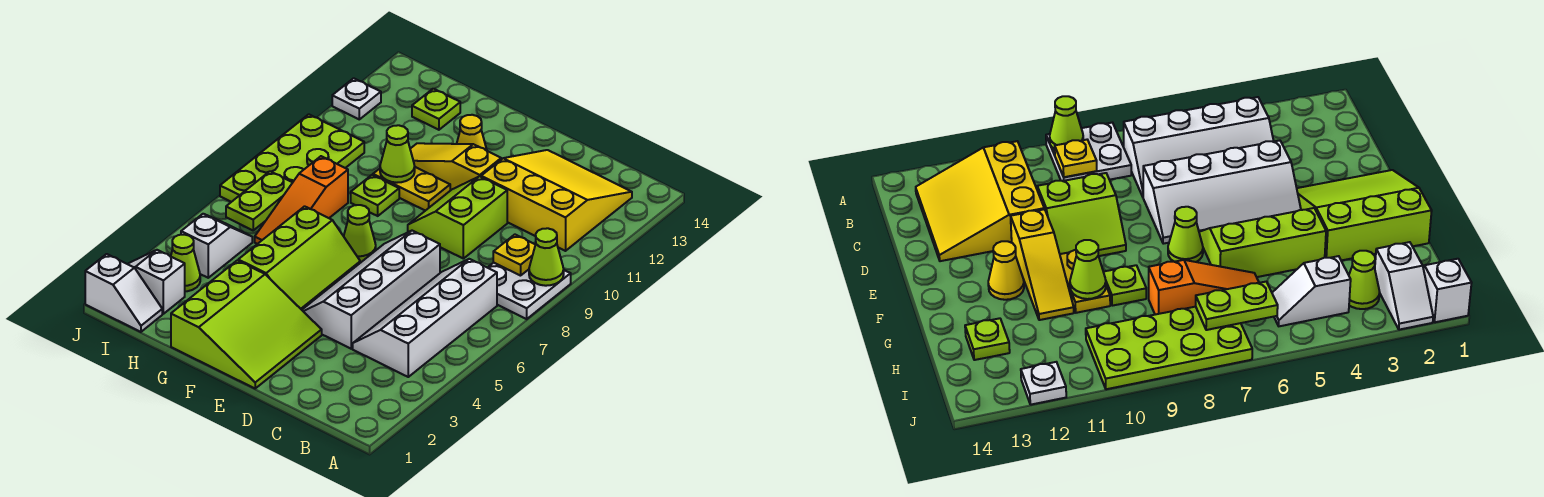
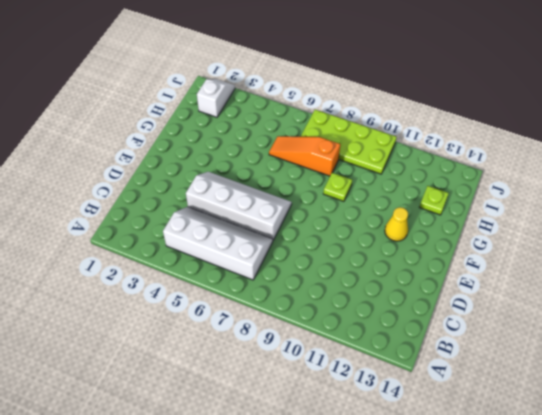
none -> white plate A8:B9 level 1
none -> yellow slope B11:D13 level 1 top 11
none -> lime slope D9:E10 level 1 top D

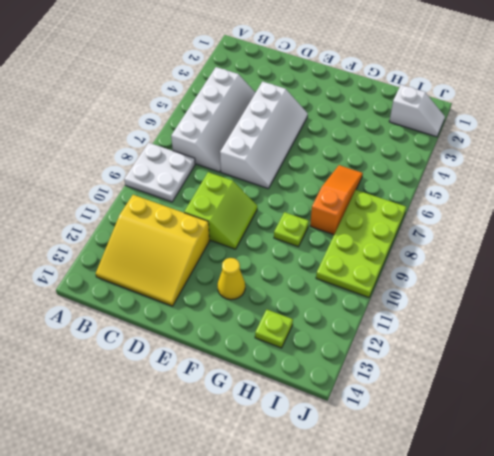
none -> lime slope E1:G3 level 1 top G
none -> yellow slope E11:G11 level 1 top E
none -> lime slope F4:G6 level 1 top G

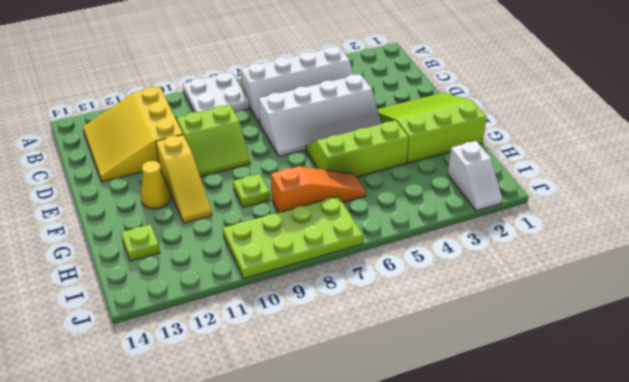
none -> lime cone F7 level 1
none -> yellow plate F10:G10 level 1
none -> white slope I1:J1 level 1 top J

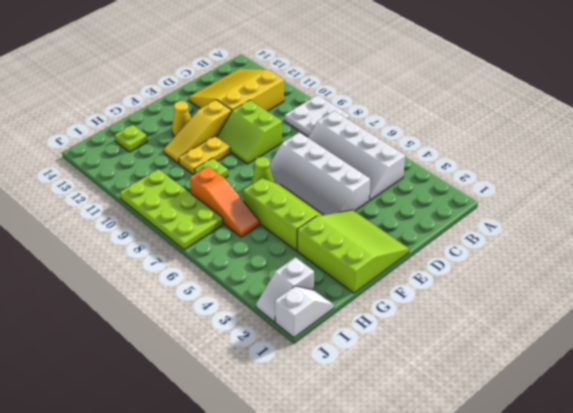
none -> lime cone I3 level 1
none -> white slope I4:I5 level 1 top 4
none -> white plate J12 level 1

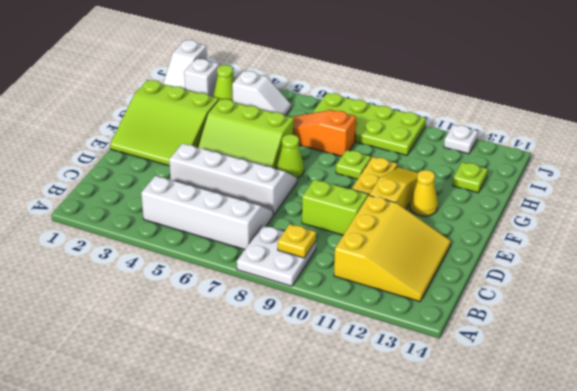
none -> lime cone A9 level 2
none -> lime cone G10 level 2
none -> lime plate I6:I7 level 2

